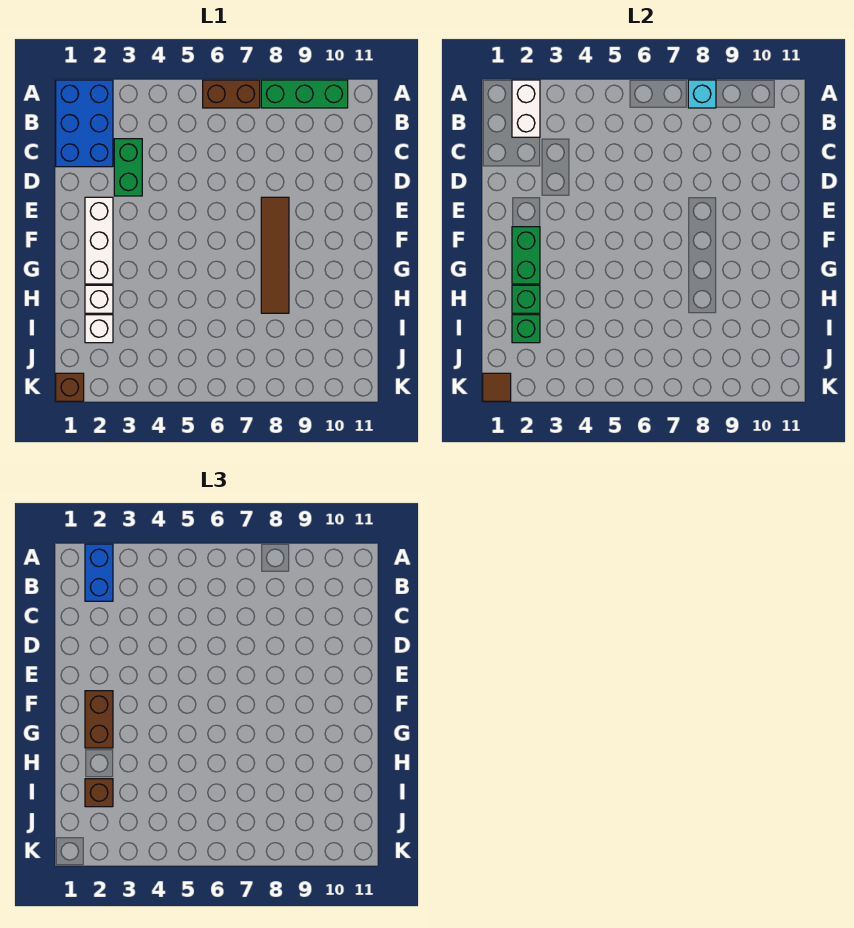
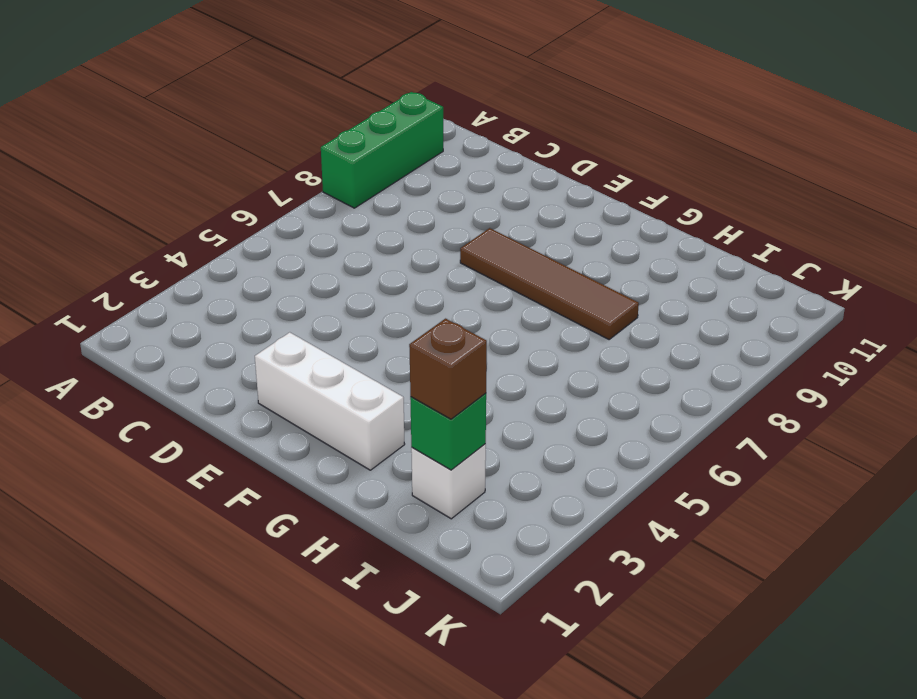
none -> blue brick A1:C2 level 1
none -> brown brick A6:A7 level 1
none -> green brick C3:D3 level 1

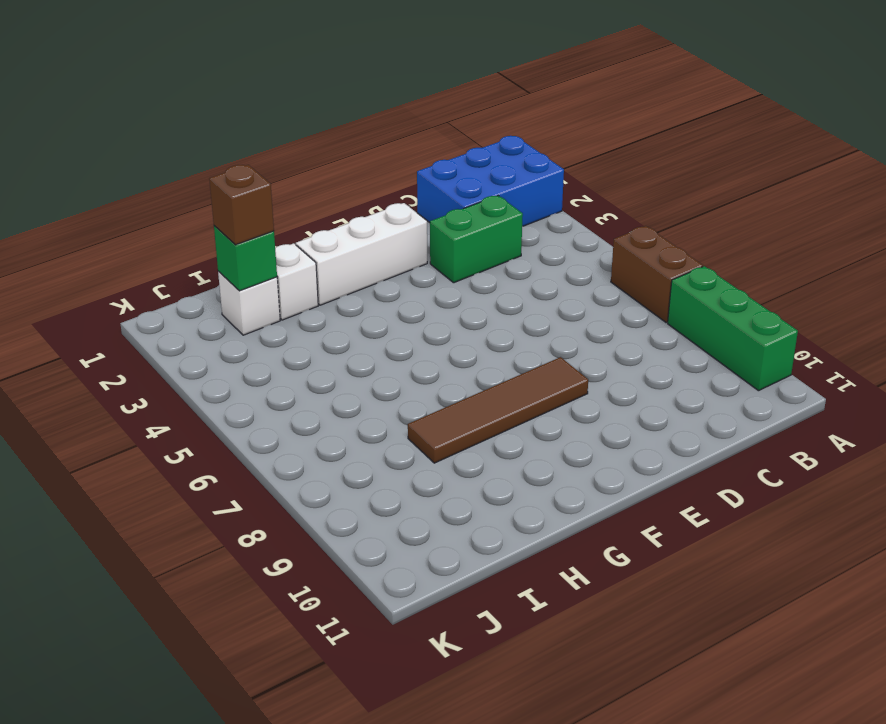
none -> brown brick K1 level 1
none -> white brick A2:B2 level 2
none -> cyan brick A8 level 2

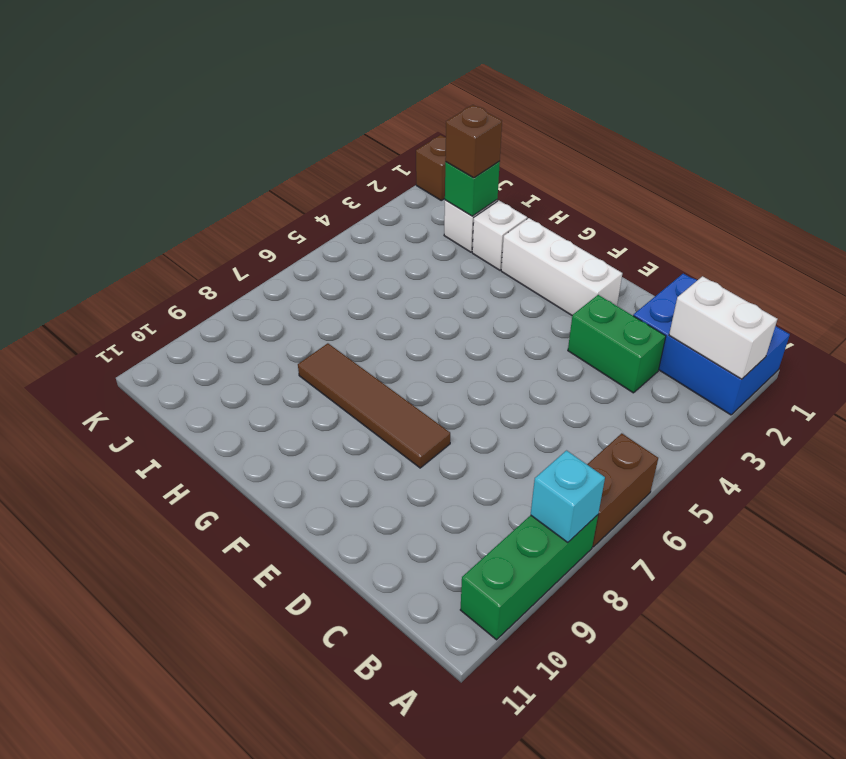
none -> green brick F2:G2 level 2
none -> green brick H2 level 2
none -> brown tile K1 level 2

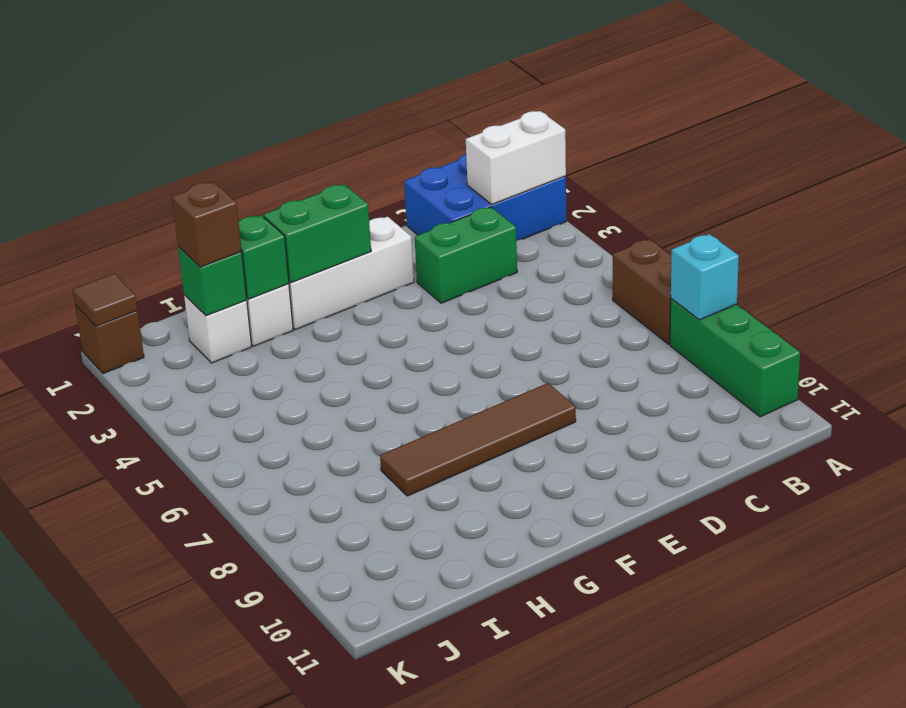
none -> blue brick A2:B2 level 3
none -> brown brick F2:G2 level 3

